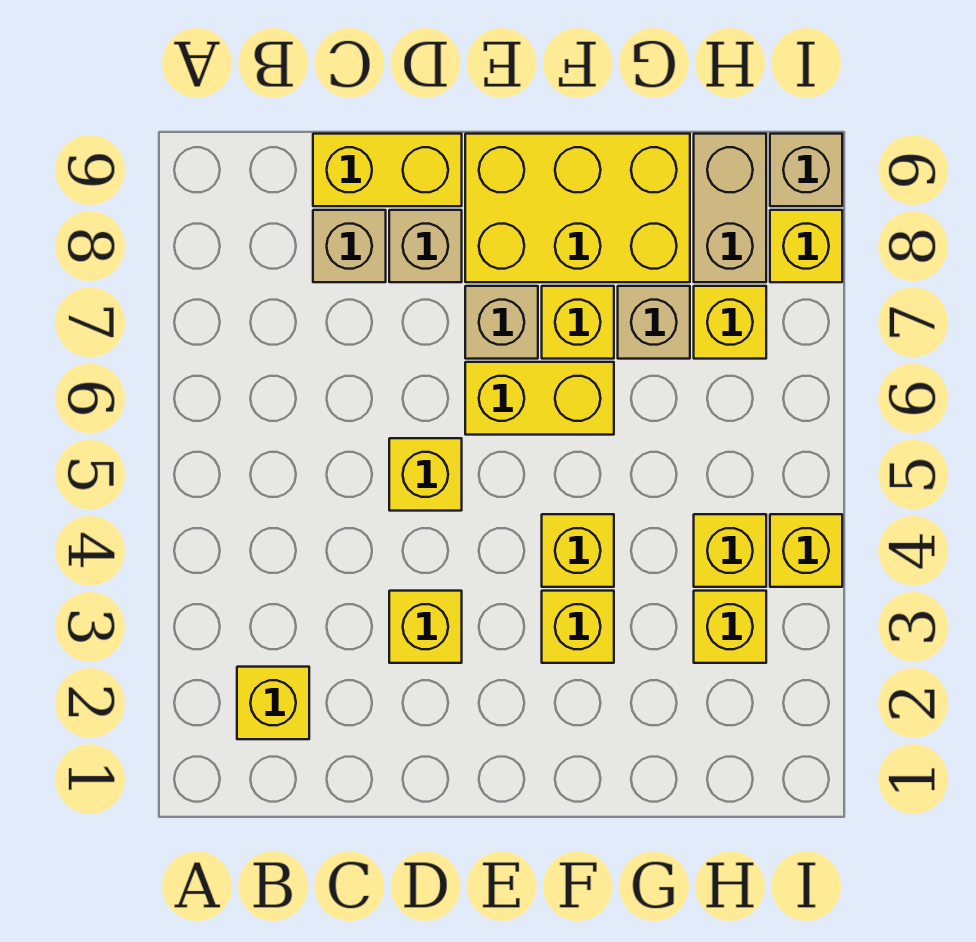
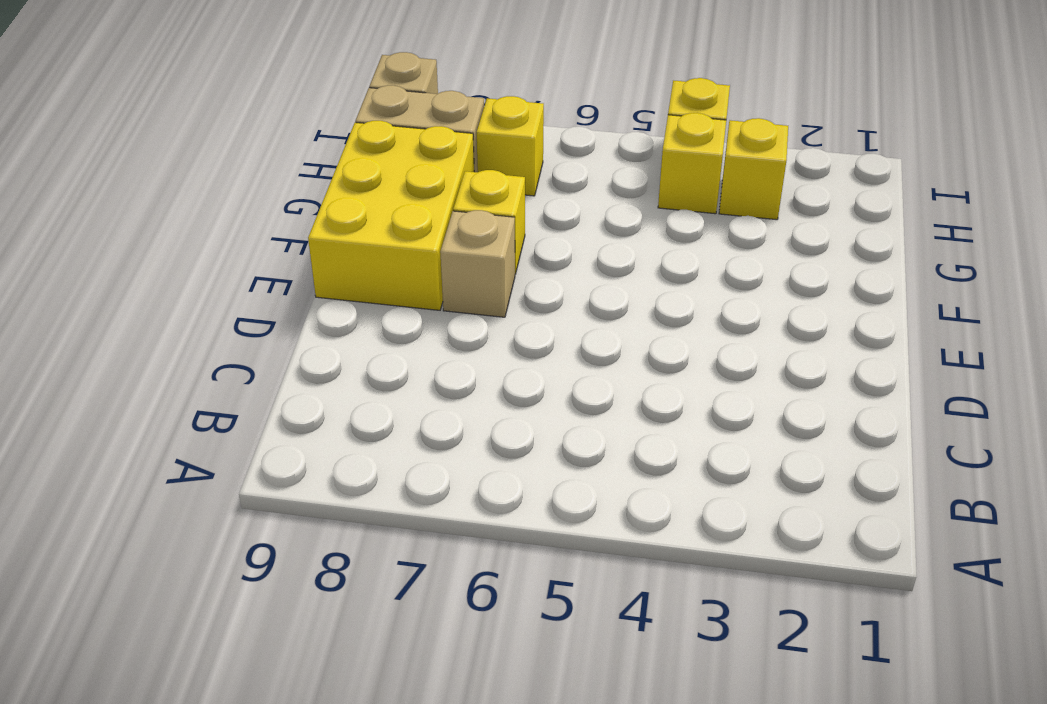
none -> yellow brick B2 level 1
none -> tan brick C8 level 1
none -> yellow brick C9:D9 level 1

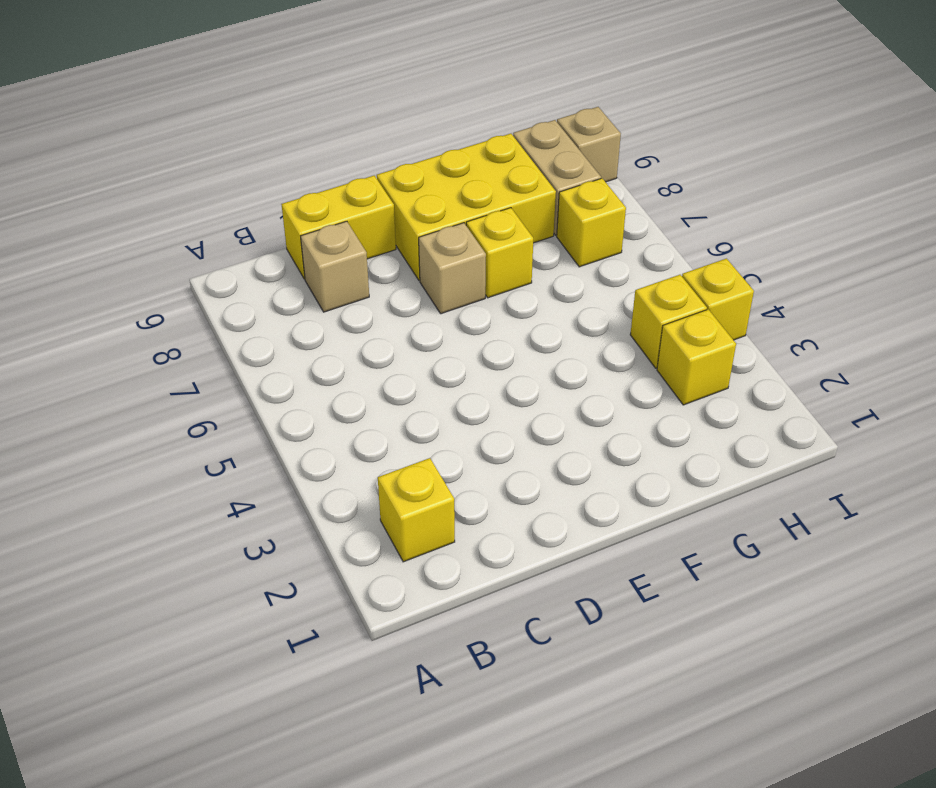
none -> yellow brick D3 level 1
none -> yellow brick D5 level 1
none -> tan brick D8 level 1

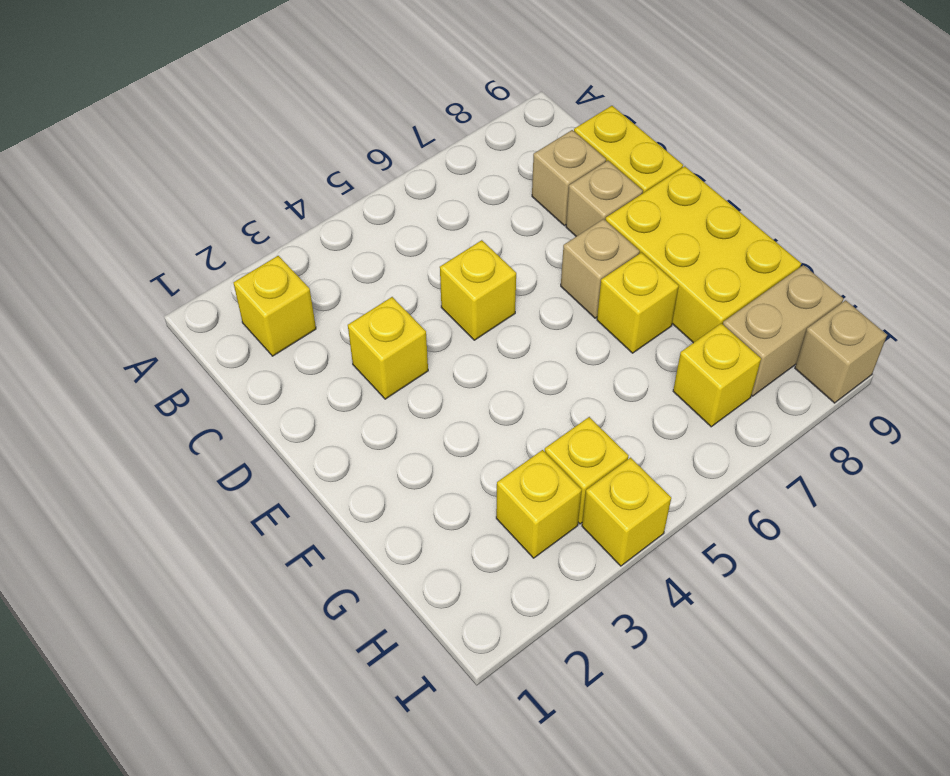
none -> yellow brick E6:F6 level 1
none -> yellow brick F3 level 1
none -> yellow brick F4 level 1

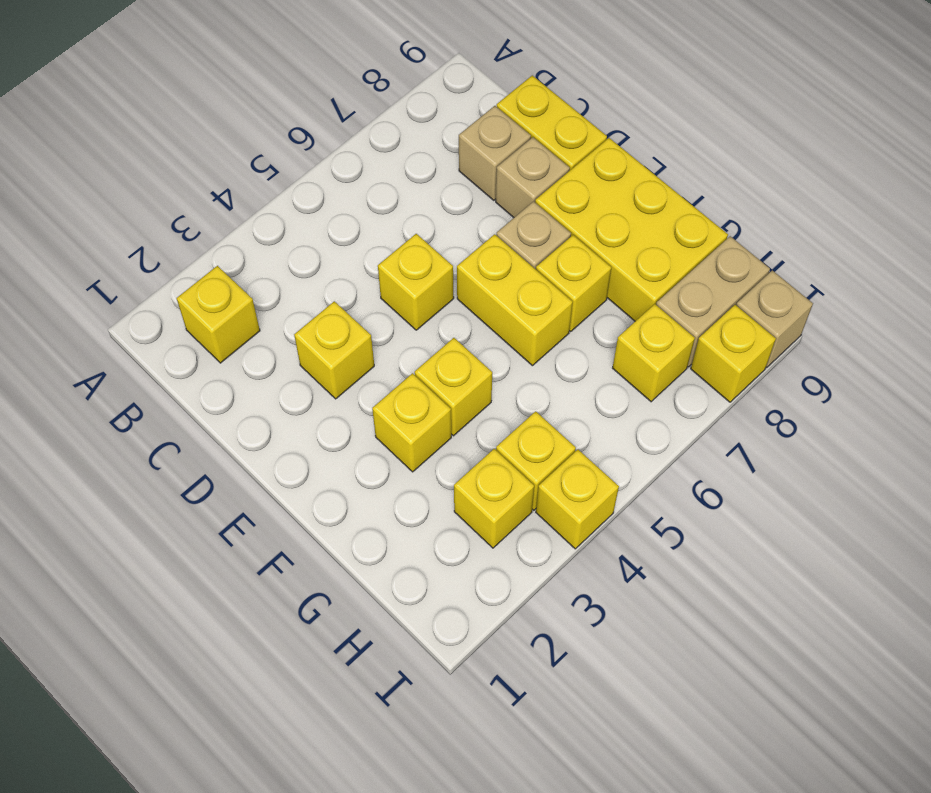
none -> tan brick G7 level 1

